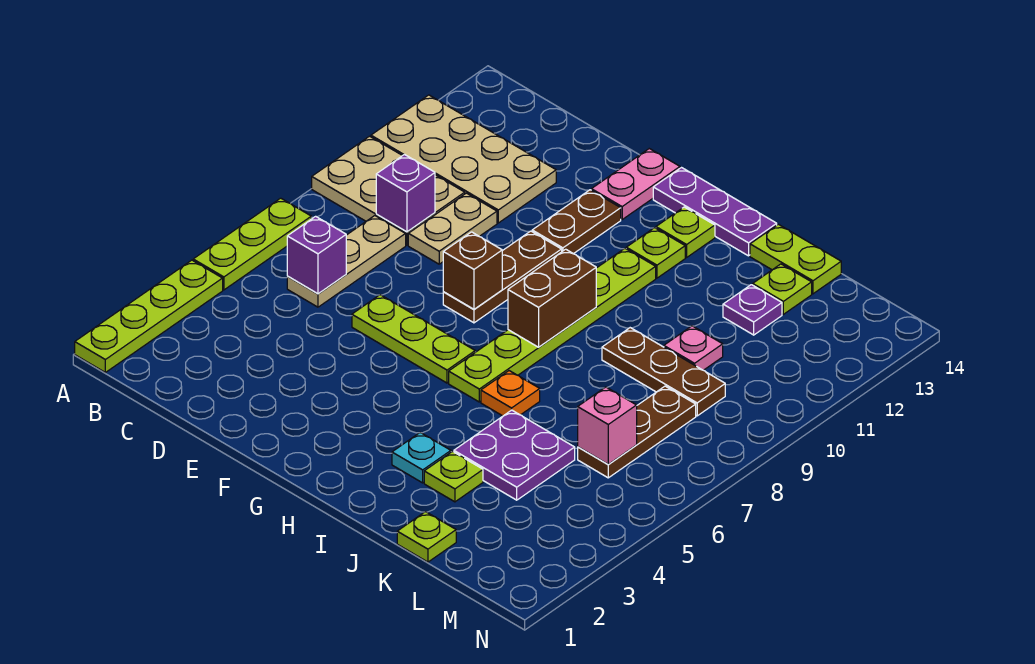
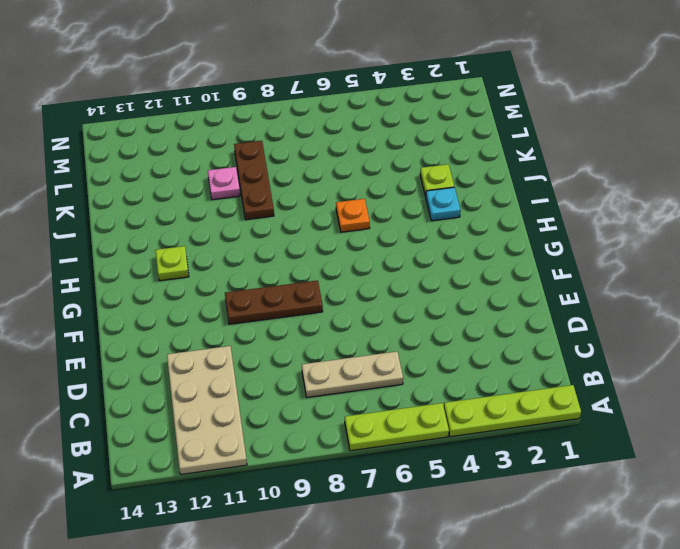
none -> tan plate A9:C10 level 1
none -> tan plate D9:D10 level 1
none -> lime plate E6:G6 level 1
none -> brown plate F11:F12 level 1

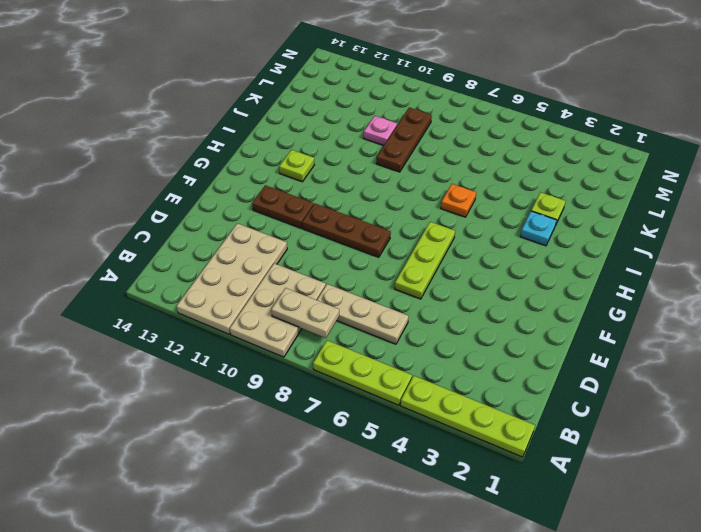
tan plate B8:B9 level 2 -> tan plate D9:D10 level 1
none -> pink plate F13:F14 level 1
none -> purple plate G14:I14 level 1
none -> lime plate H6:H11 level 1
none -> lime plate H13 level 1

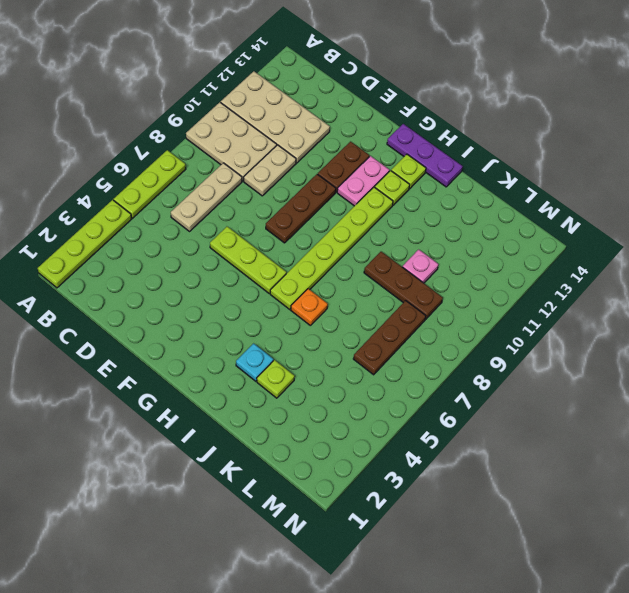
pink plate G11:G12 level 1 -> pink plate F13:F14 level 1
none -> purple plate J4:K5 level 1
none -> lime plate J14:K14 level 1
none -> lime plate K1 level 1
none -> purple plate K12 level 1

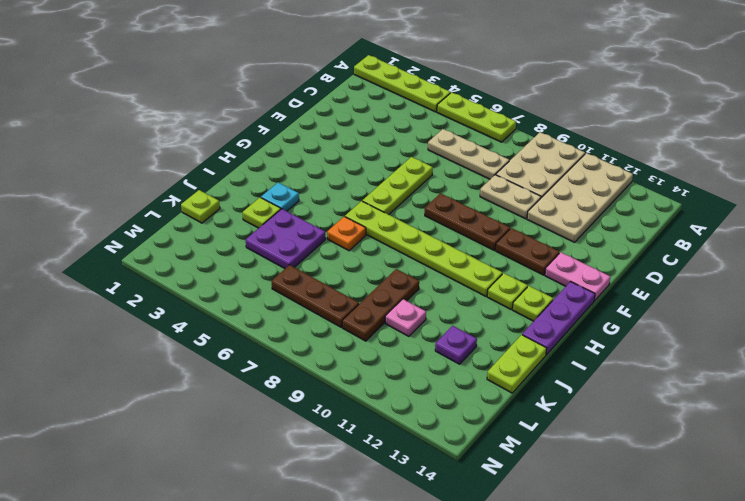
none -> lime plate K13 level 1
none -> purple brick C6 level 2
none -> purple brick C9 level 2
none -> brown brick F8 level 2

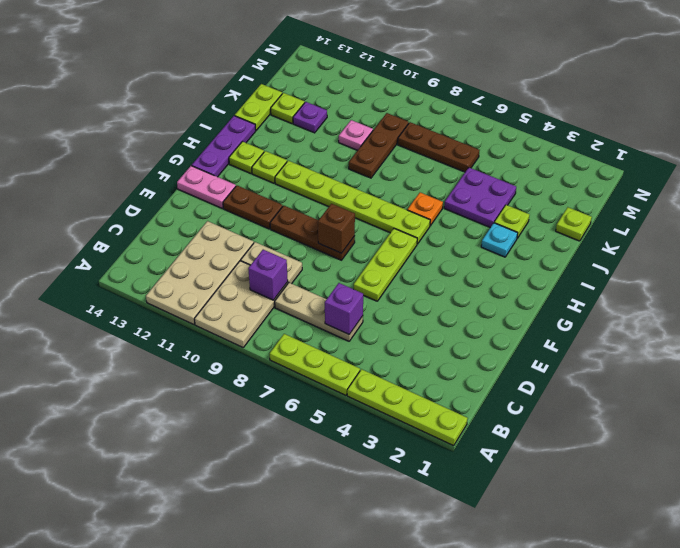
none -> brown brick H8:H9 level 2
none -> pink brick L6 level 2

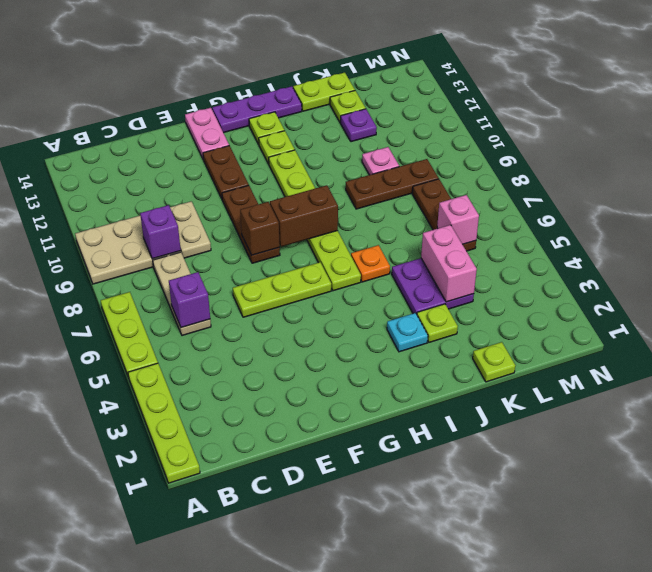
brown brick G8:H8 level 2 -> brown brick H8:H9 level 2
pink brick K4:K5 level 2 -> none
none -> tan plate A11:D12 level 1

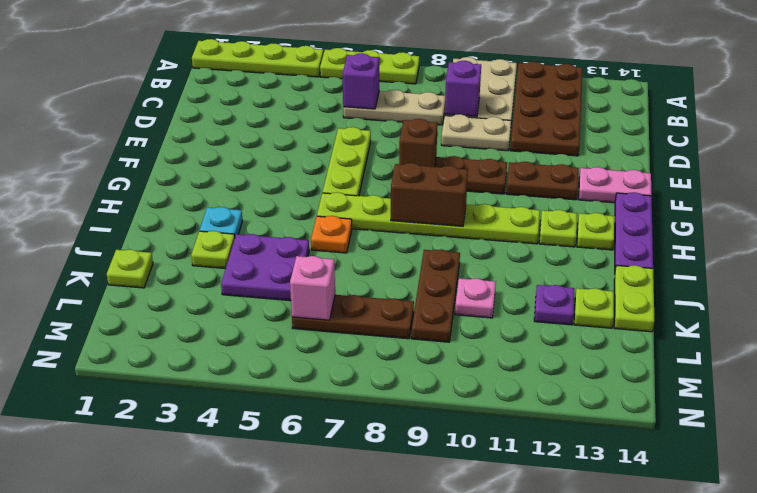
brown plate A11:D12 level 1 -> tan plate A11:D12 level 1

